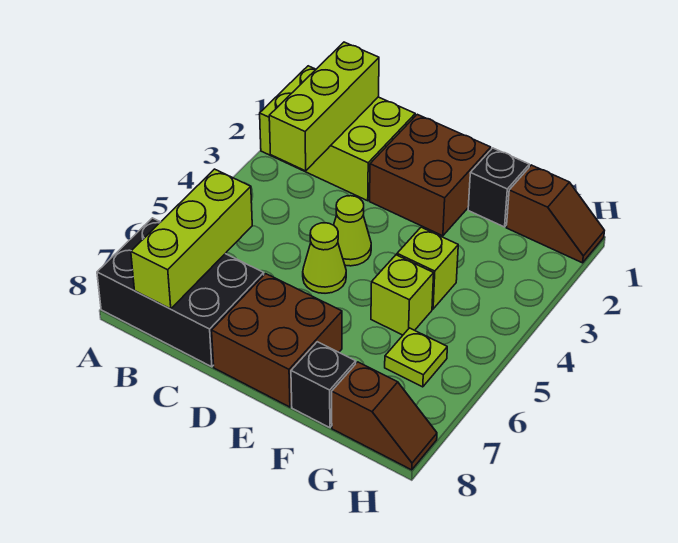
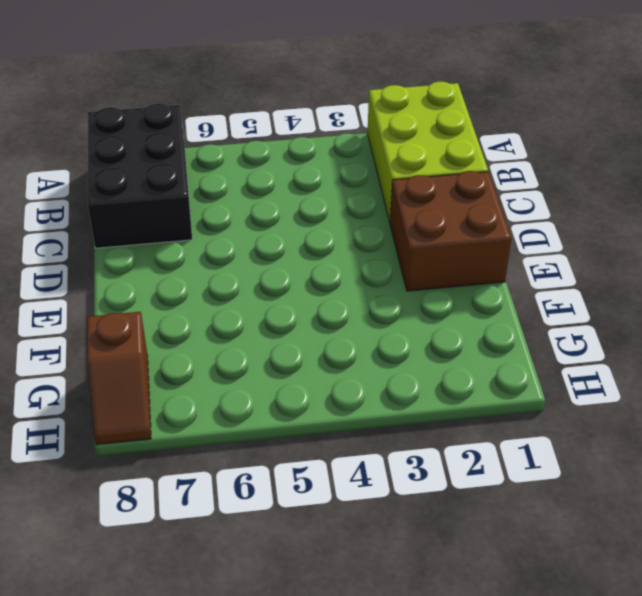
none -> lime cone D4 level 1
none -> lime cone D5 level 1
none -> brown brick D7:E8 level 1

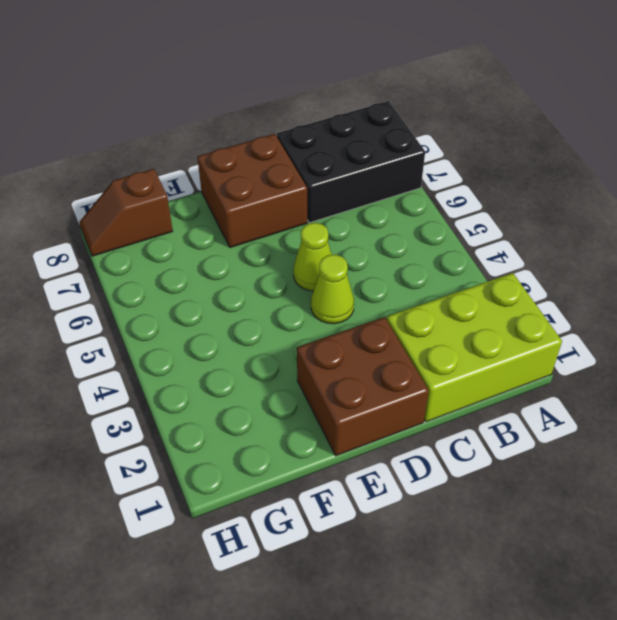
none -> black brick F1 level 1
none -> lime brick F4 level 1
none -> lime brick F5 level 1

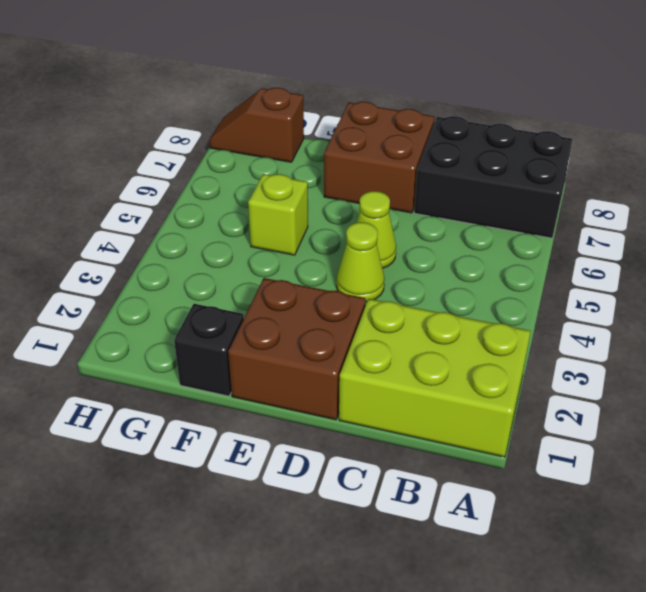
none -> lime brick F4 level 1
none -> black brick F8 level 1
none -> brown slope G1:H1 level 1 top G

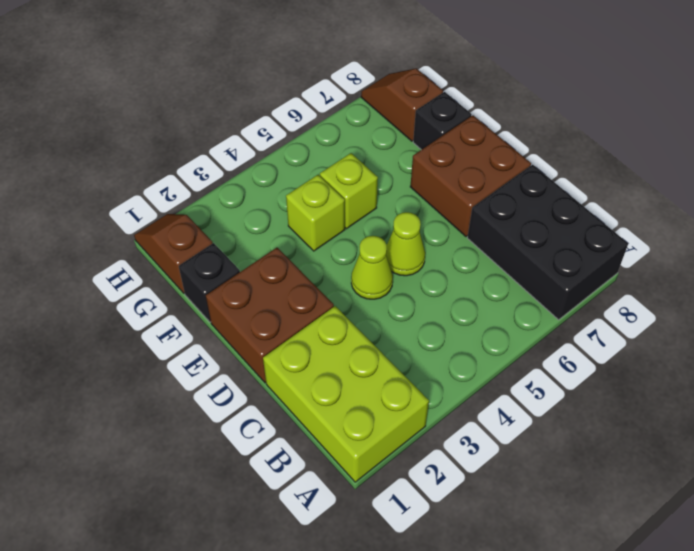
none -> lime plate G6 level 1
none -> lime brick B1:B3 level 2
none -> lime brick B6:B8 level 2

